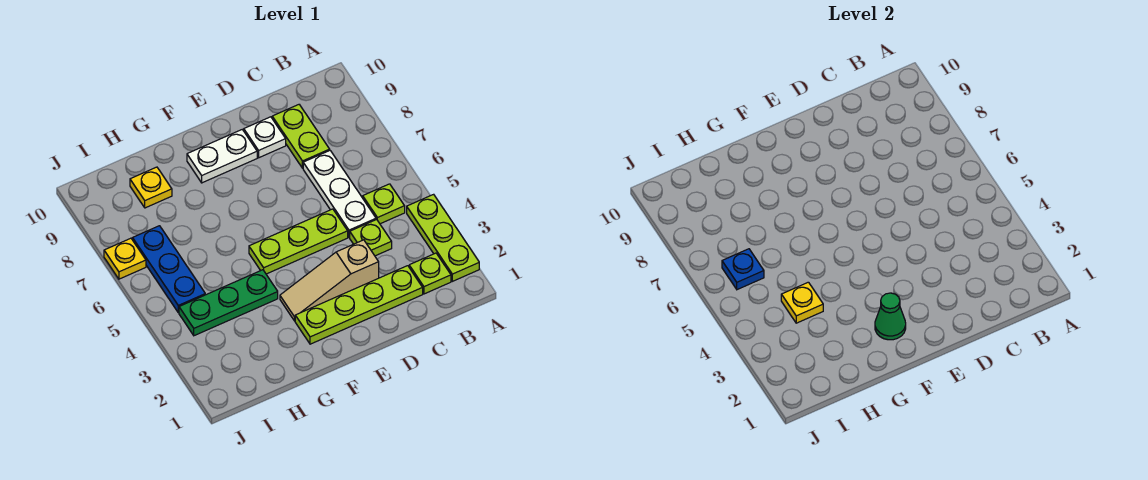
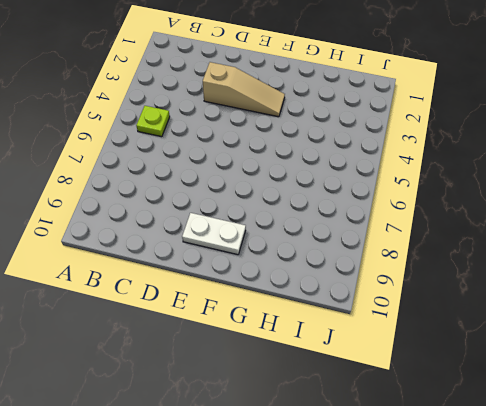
none -> lime plate A2:A4 level 1
none -> lime plate B2 level 1
none -> lime plate C2:F2 level 1

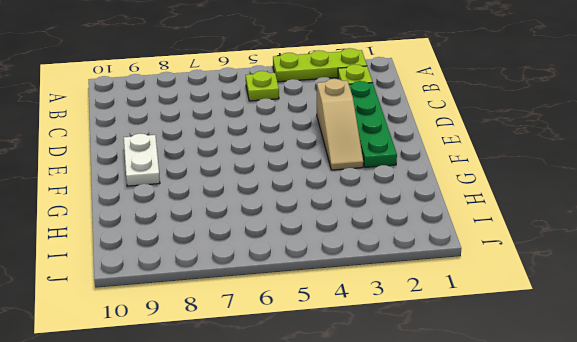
green plate C2:F2 level 1 -> lime plate C2:F2 level 1
none -> lime plate C4 level 1
none -> white plate C5:C7 level 1
none -> lime plate C8:C9 level 1

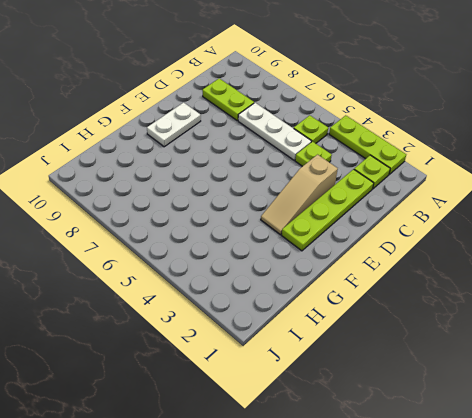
none -> lime plate D5:F5 level 1
none -> white plate D9 level 1
none -> green plate G4:I4 level 1

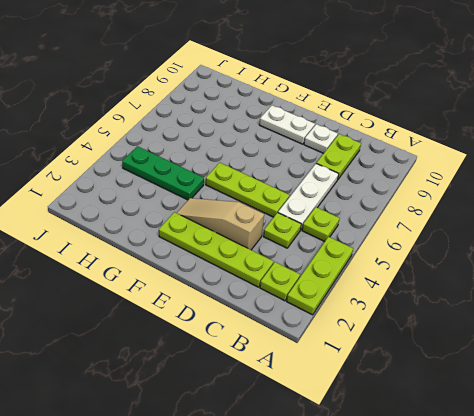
none -> yellow plate H9 level 1
none -> blue plate I5:I7 level 1
none -> yellow plate J7 level 1

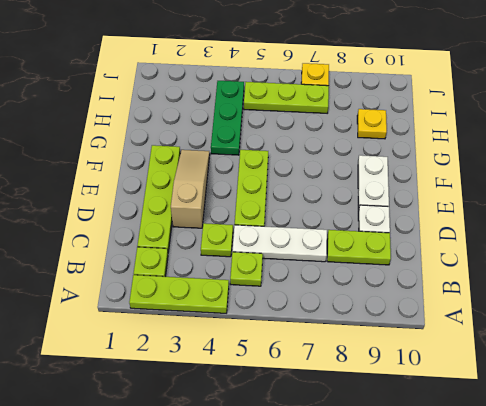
lime plate I5:I7 level 1 -> blue plate I5:I7 level 1
none -> green cone F2 level 2
none -> yellow plate H4 level 2
none -> blue plate I6 level 2

